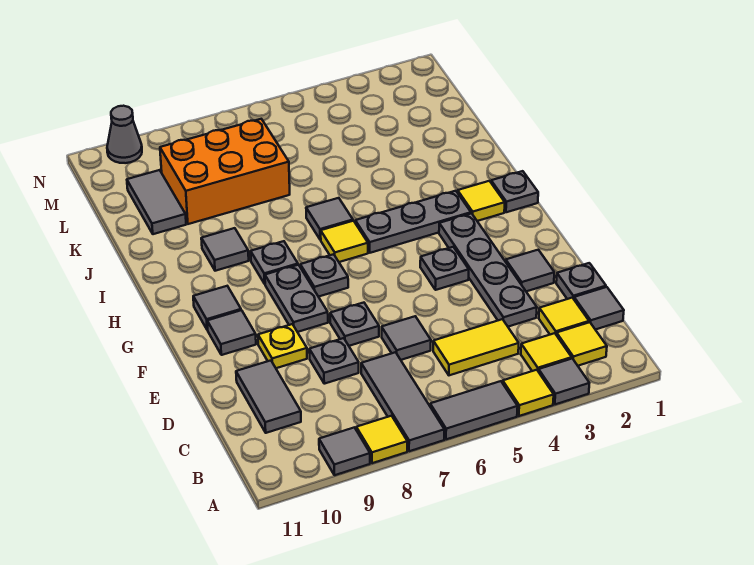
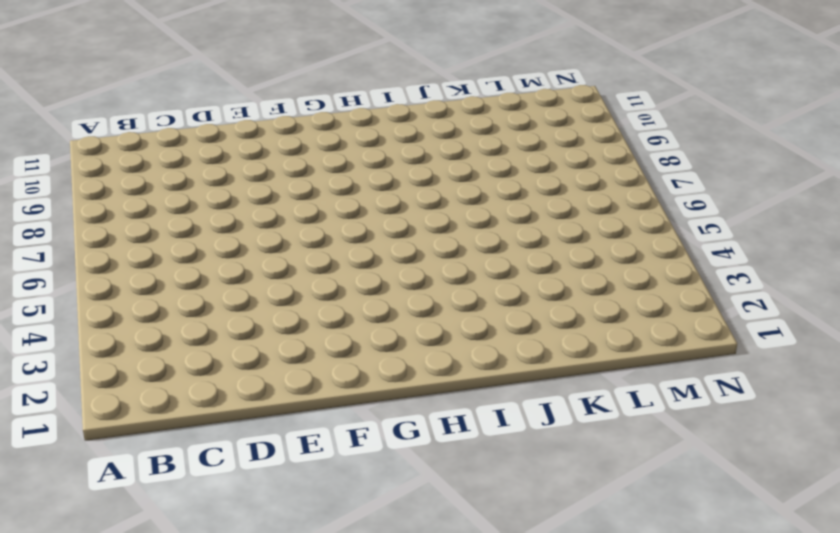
none -> grey tile A3 level 1
none -> yellow tile A4 level 1
none -> grey tile A5:A6 level 1
none -> grey tile A7:C7 level 1

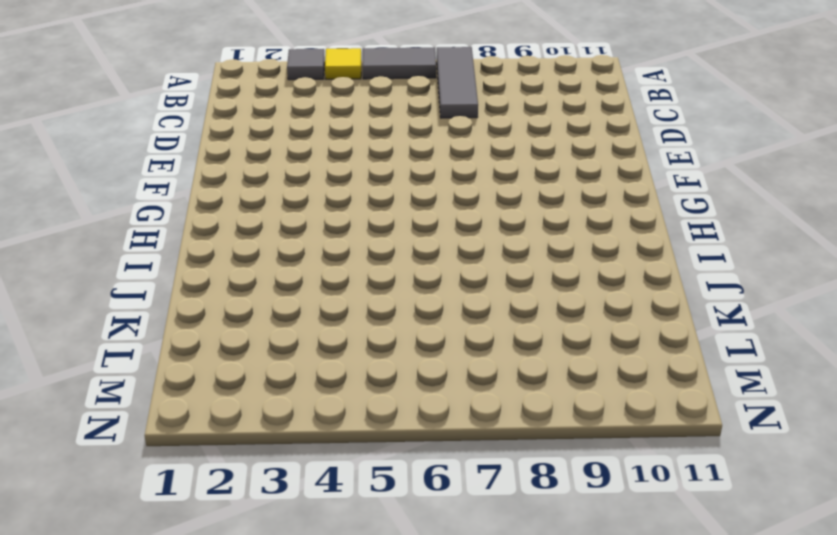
none -> yellow tile A8 level 1
none -> grey tile A9 level 1
none -> yellow tile B2 level 1
none -> yellow tile B3 level 1

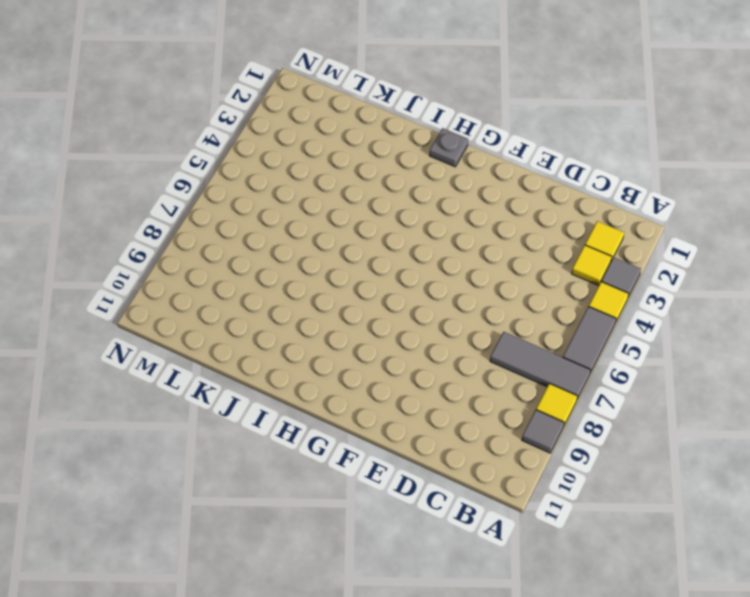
none -> grey tile C1 level 1
none -> yellow tile C2 level 1
none -> yellow tile C4:C5 level 1
none -> grey tile C10:D10 level 1

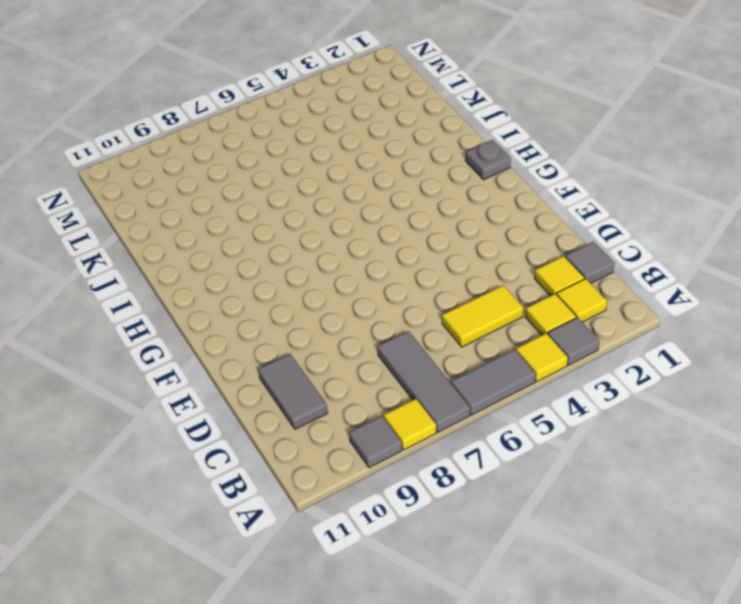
none -> grey plate D1 level 1
none -> grey plate D3:G3 level 1
none -> grey tile D6 level 1
none -> grey plate D8 level 1

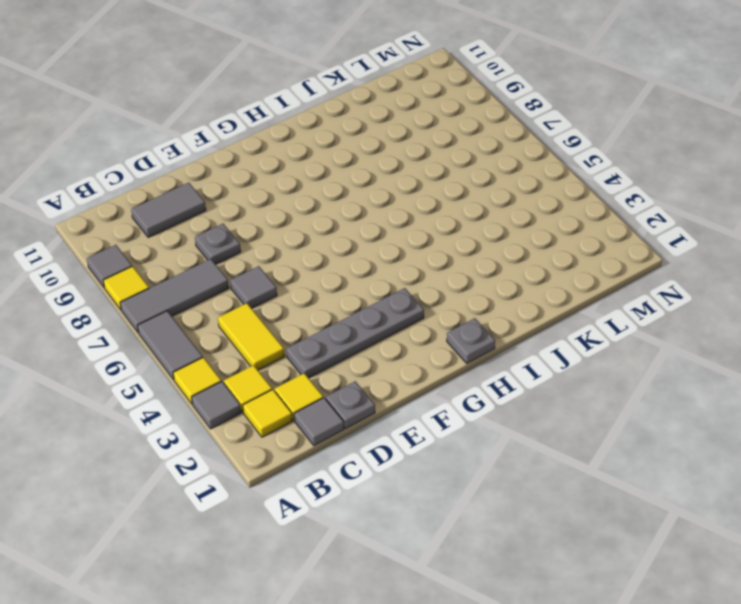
none -> grey tile E2 level 1
none -> grey plate E7 level 1
none -> yellow plate E9 level 1
none -> grey plate F4 level 1

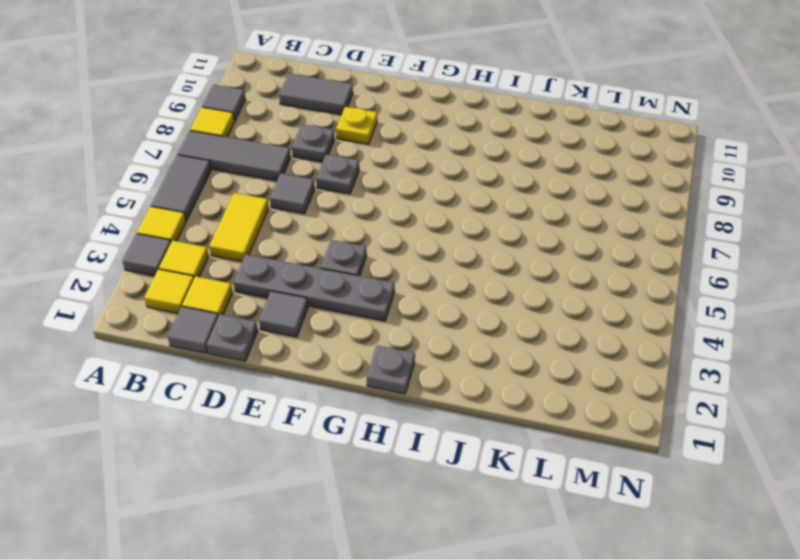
none -> grey plate F8:G8 level 1
none -> grey tile F10 level 1
none -> grey plate G7 level 1
none -> grey tile G10 level 1

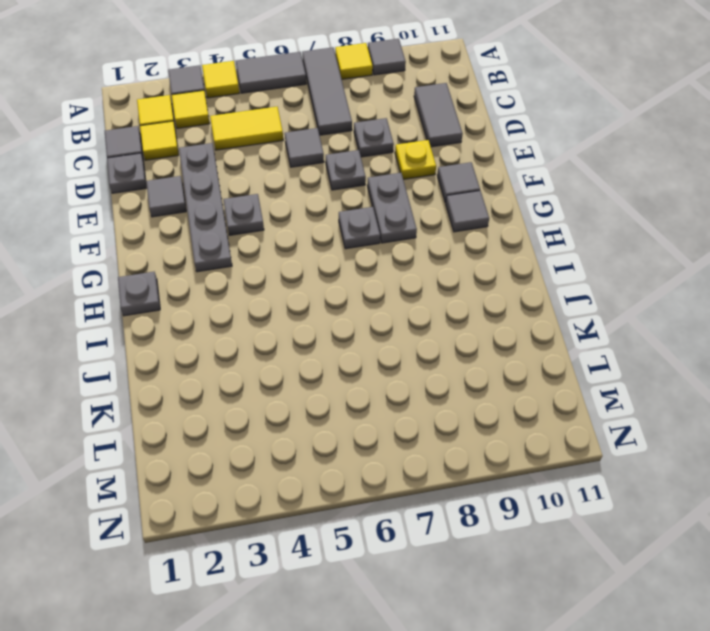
none -> yellow tile H2 level 1
none -> grey plate H3:H5 level 1
none -> yellow tile H6 level 1
none -> grey plate H8 level 1

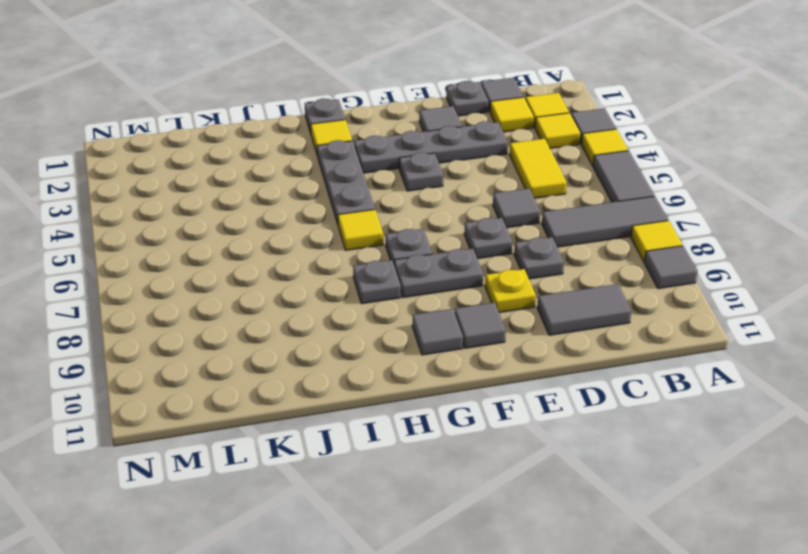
none -> grey tile I6 level 1
none -> grey tile I9 level 1
none -> orange brick K7:L9 level 1
none -> grey tile K10:L10 level 1

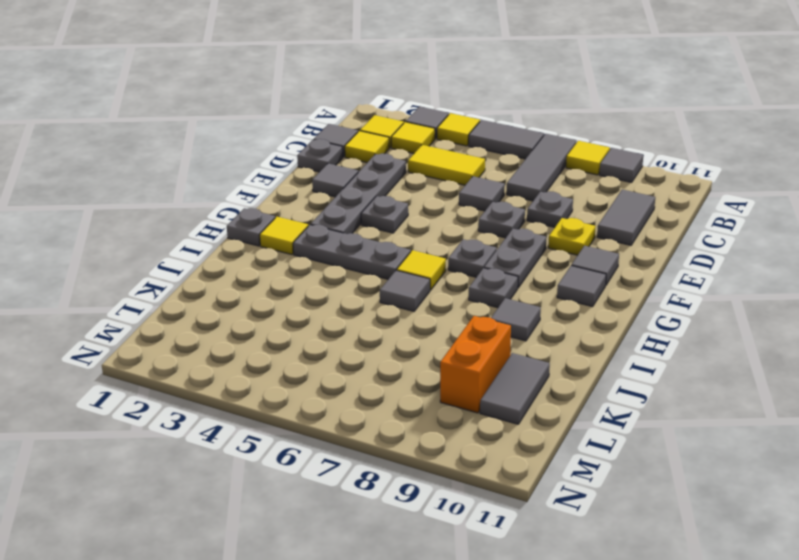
orange brick K9:L9 level 1 -> orange brick K7:L9 level 1
none -> grey cone N10 level 1

